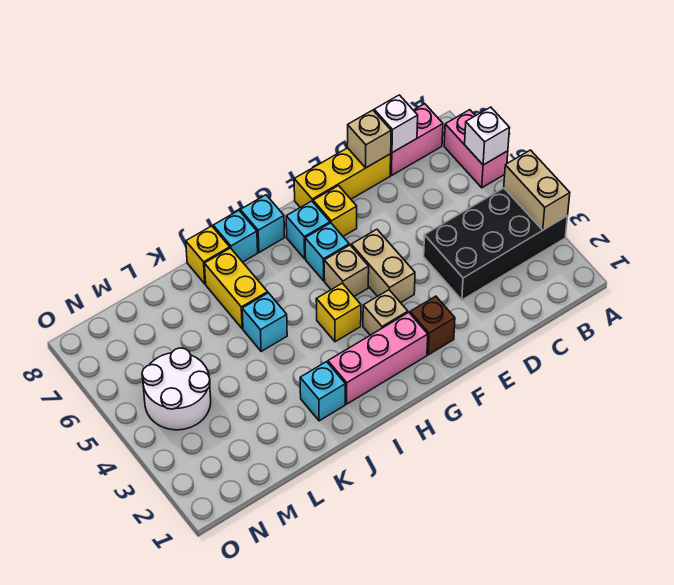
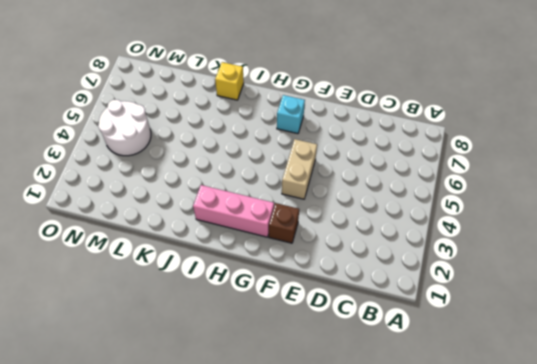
none -> black brick A3:D4 level 1
none -> pink brick A6:A7 level 1
none -> pink brick B8:C8 level 1

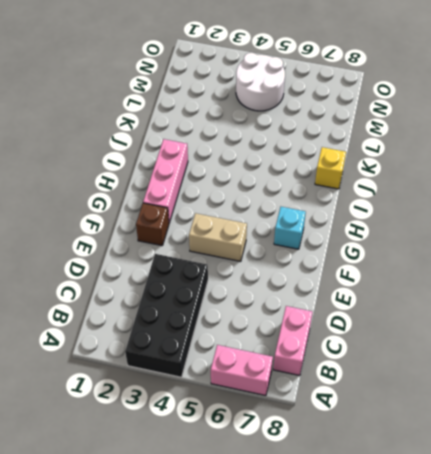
none -> yellow brick D8:F8 level 1
none -> yellow brick F7 level 1
none -> tan brick G3 level 1

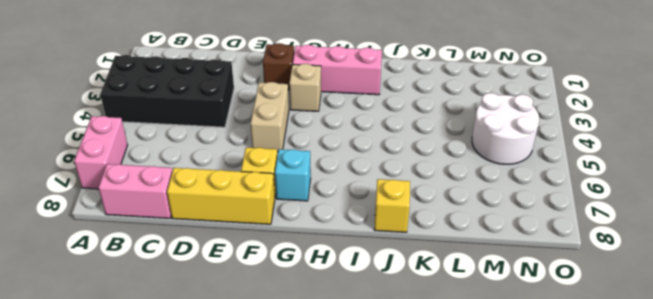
none -> tan brick G5 level 1
none -> cyan brick G6 level 1
none -> yellow brick H4 level 1

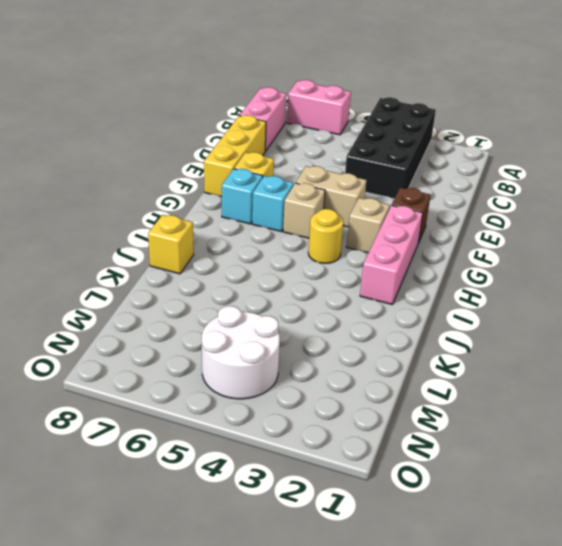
yellow round brick H4 level 1 -> yellow brick H4 level 1
none -> cyan brick H8 level 1
none -> cyan brick I8 level 1
none -> cyan brick J2 level 1

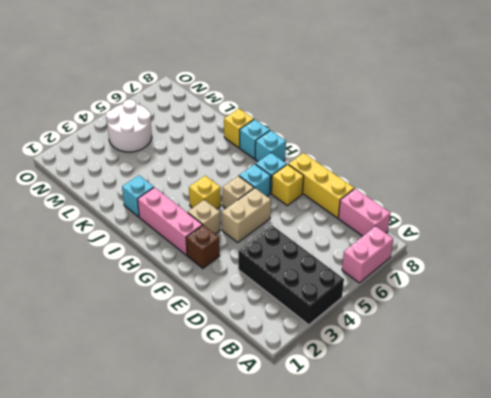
none -> cyan brick J5 level 1
none -> yellow brick J6:J7 level 1
none -> tan brick A3:A4 level 2

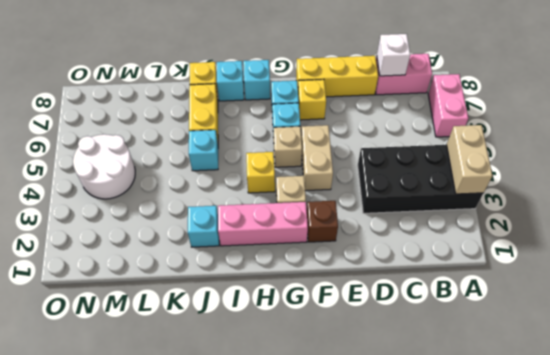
none -> white brick A6 level 2
none -> tan brick D8 level 2

